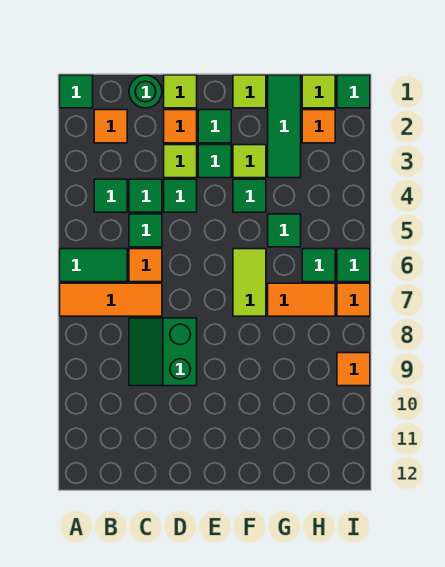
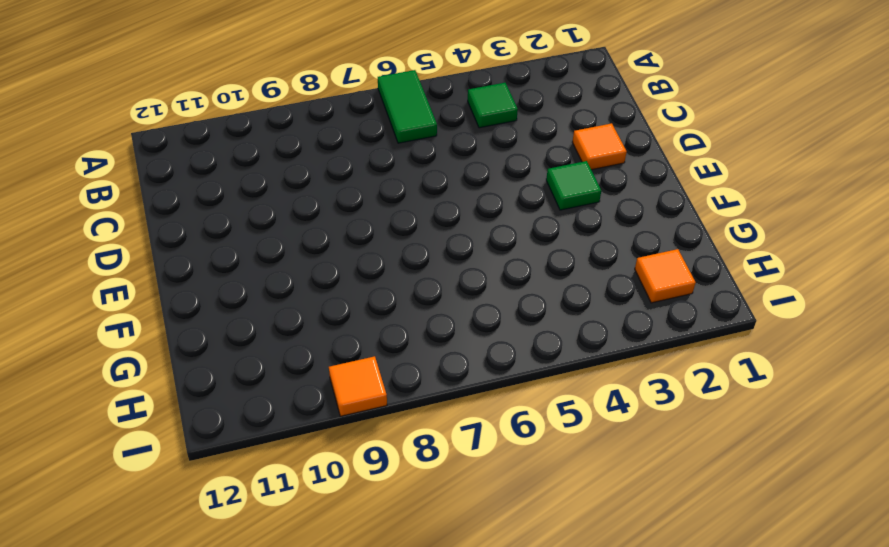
none -> green tile A1 level 1
none -> orange tile A7:C7 level 1
none -> orange tile B2 level 1
none -> green round brick C1 level 1

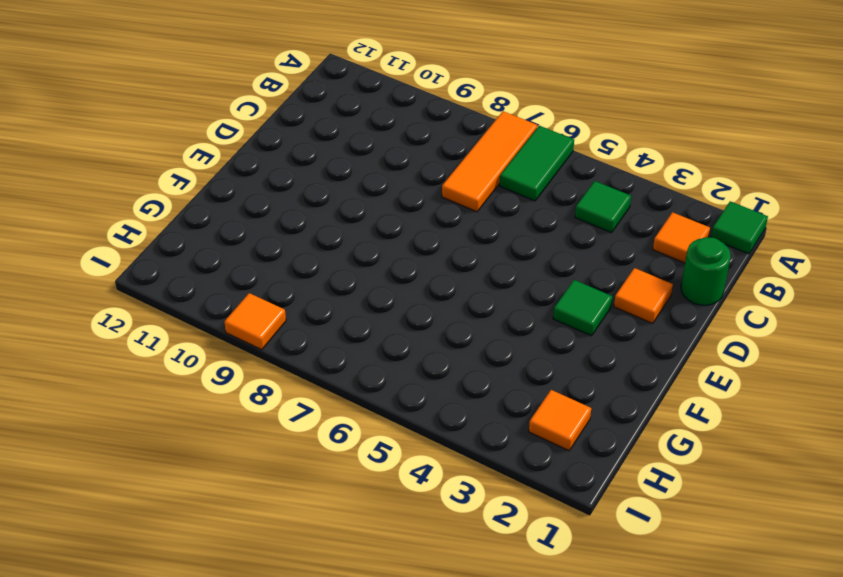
none -> green tile C4 level 1
none -> green tile C5 level 1
none -> orange tile C6 level 1
none -> green slope C8:D9 level 1 top D

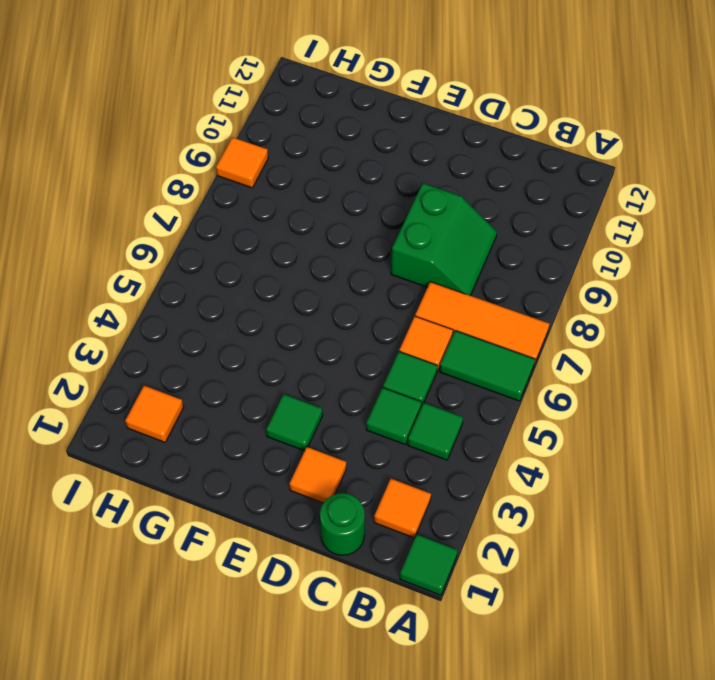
none -> lime tile D1 level 1
none -> lime tile D3 level 1
none -> green tile D4 level 1
none -> green tile E2 level 1

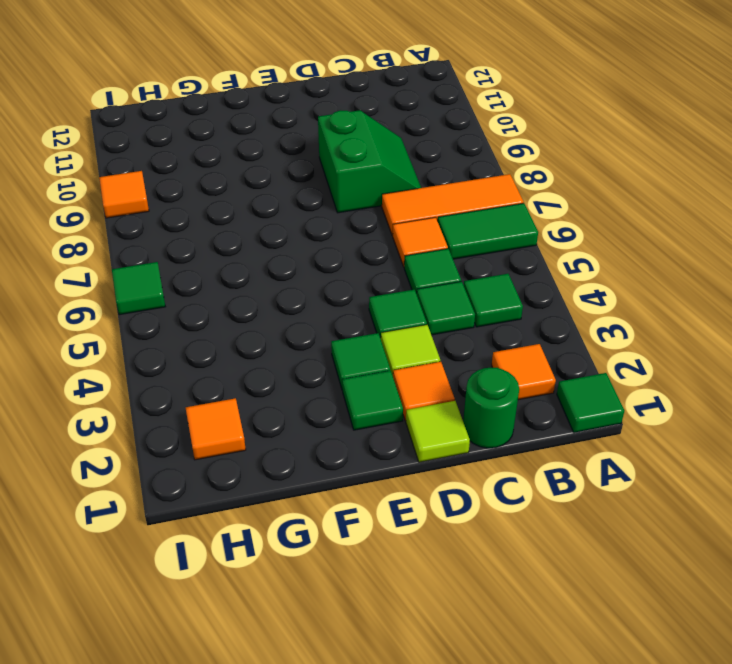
none -> lime tile F1 level 1
none -> lime tile F3 level 1
none -> green tile F4 level 1
none -> lime tile F6:F7 level 1

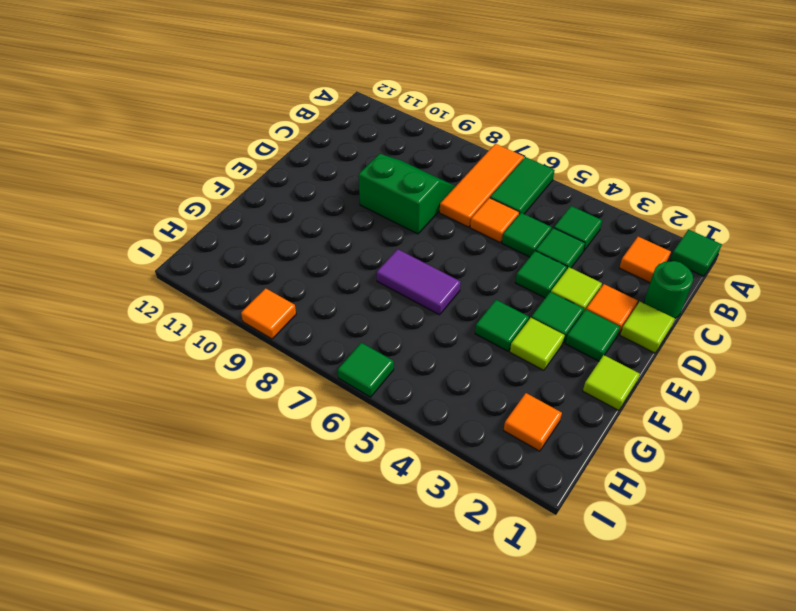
purple tile F6:F7 level 1 -> lime tile F6:F7 level 1
none -> green tile G1:G3 level 1
none -> green tile G5 level 1
none -> orange tile G7:H7 level 1
none -> lime tile H1 level 1

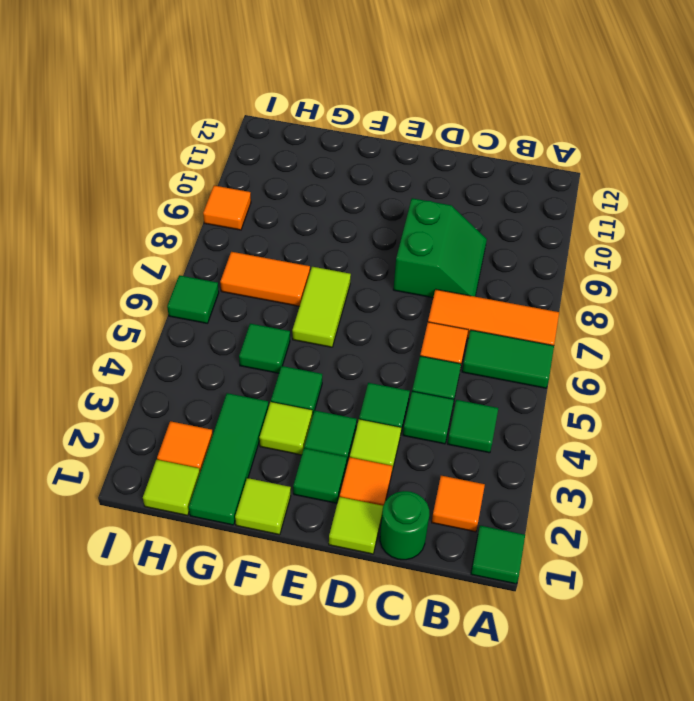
none -> green tile H6 level 1
none -> green tile I1 level 1
none -> orange tile I7 level 1

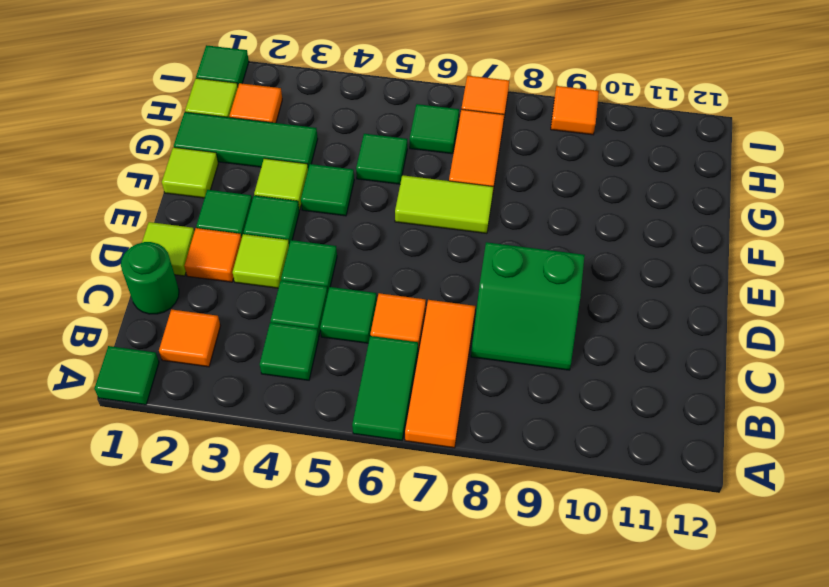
none -> green tile I6 level 1

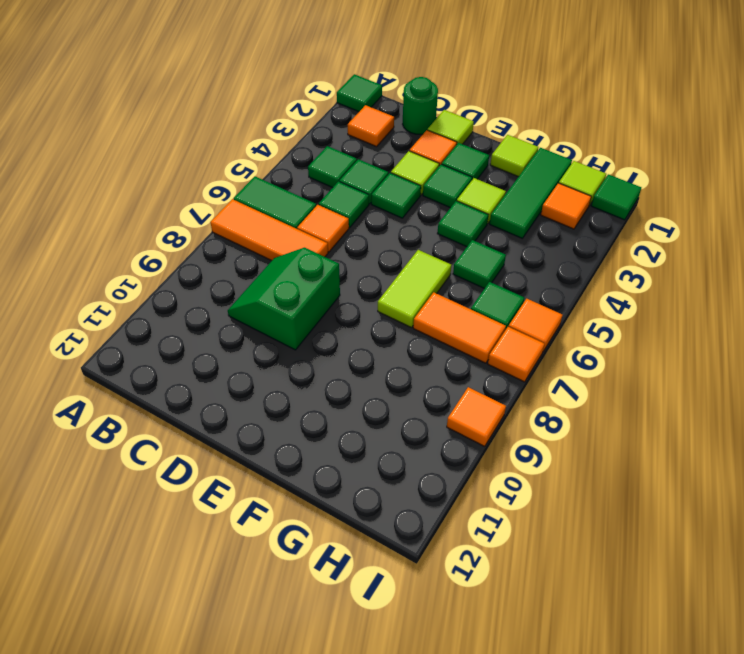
orange tile I6 level 1 -> green tile I6 level 1

